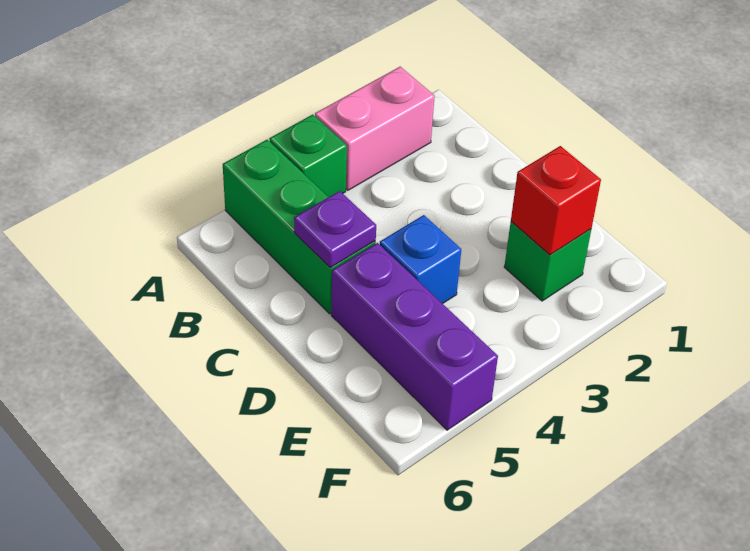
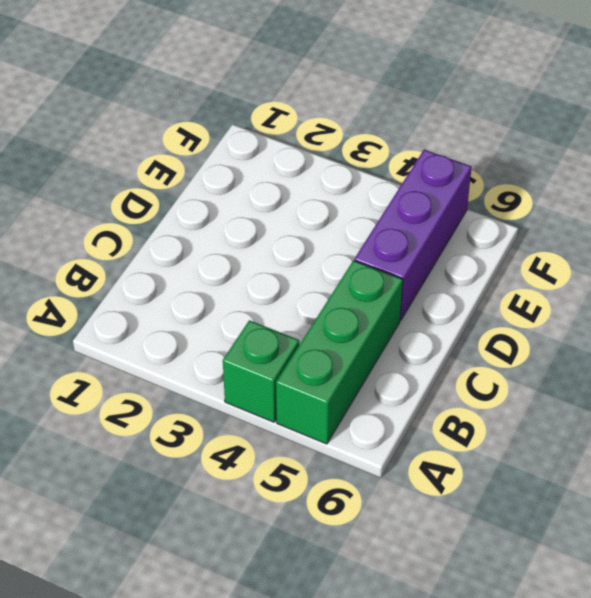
none -> pink brick A2:A3 level 1
none -> blue brick D4 level 1

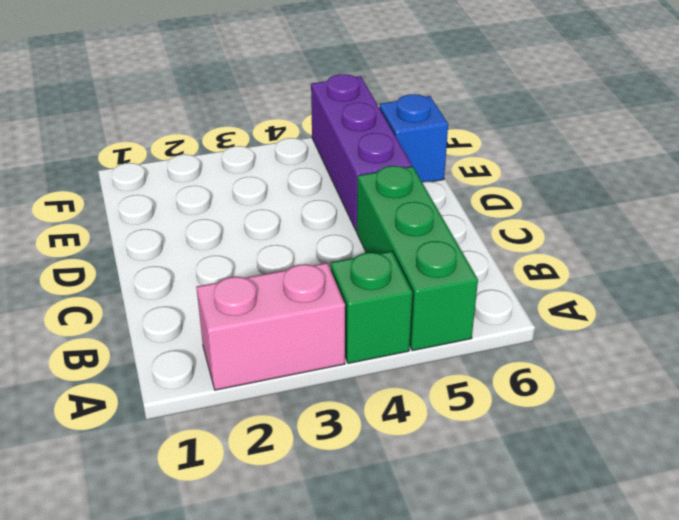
blue brick E6 level 1 -> blue brick D4 level 1
none -> green brick E2 level 1
none -> purple plate C5 level 2

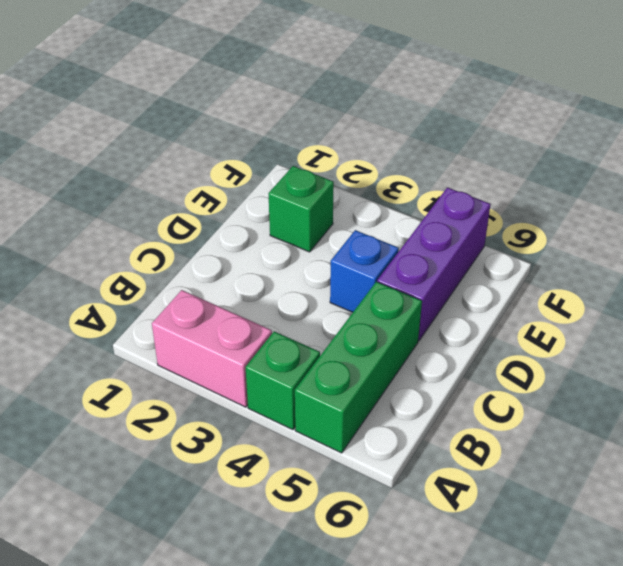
none -> purple plate C5 level 2
none -> red brick E2 level 2

